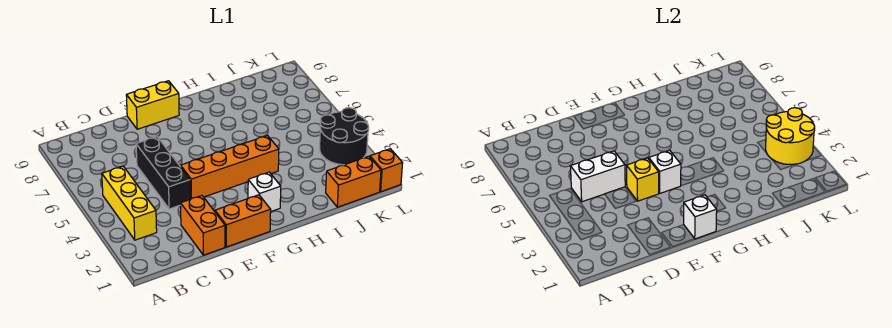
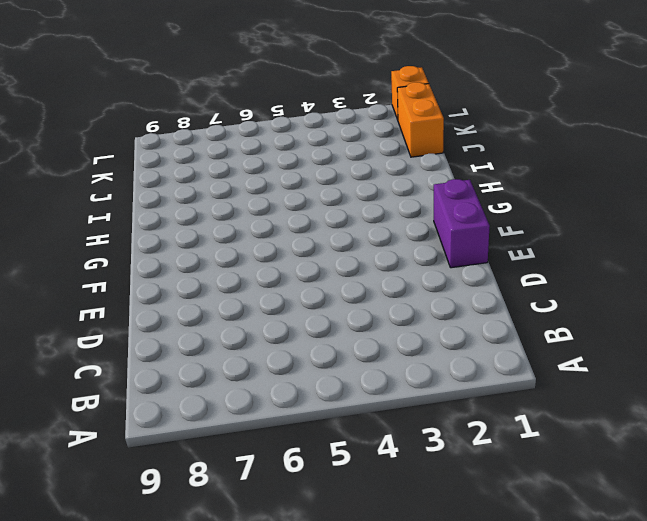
purple brick E1:F1 level 1 -> orange brick E1:F1 level 1
none -> yellow brick B3:B5 level 1
none -> orange brick D1:D2 level 1
none -> black brick D4:D6 level 1

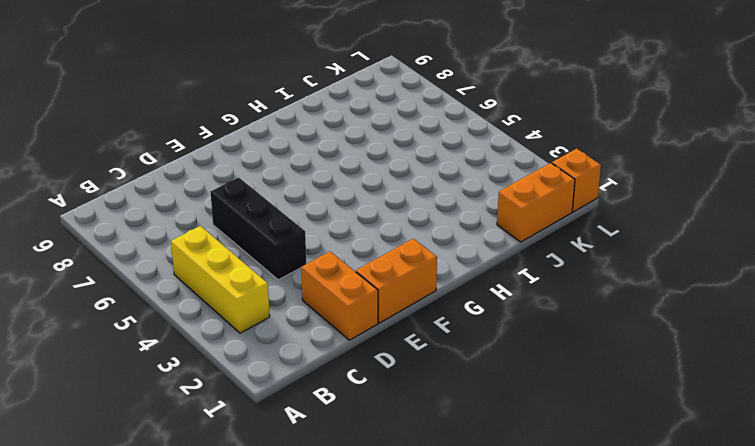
none -> orange brick E4:H4 level 1
none -> yellow brick E9:F9 level 1
none -> white brick G2 level 1

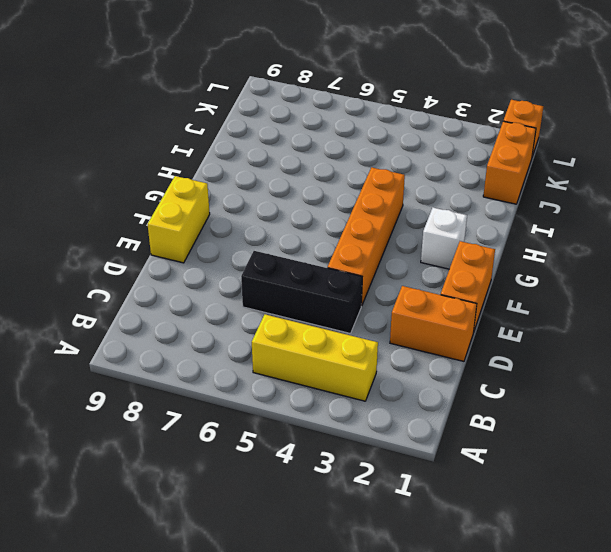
none -> black round brick K3:L4 level 1
none -> white brick C5:D5 level 2
none -> yellow brick E4 level 2

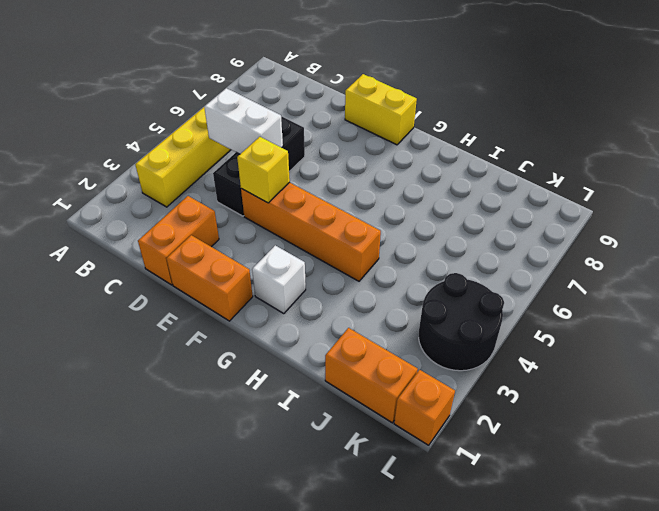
none -> white brick F1 level 2
none -> white brick F4 level 2
none -> yellow round brick K3:L4 level 2

